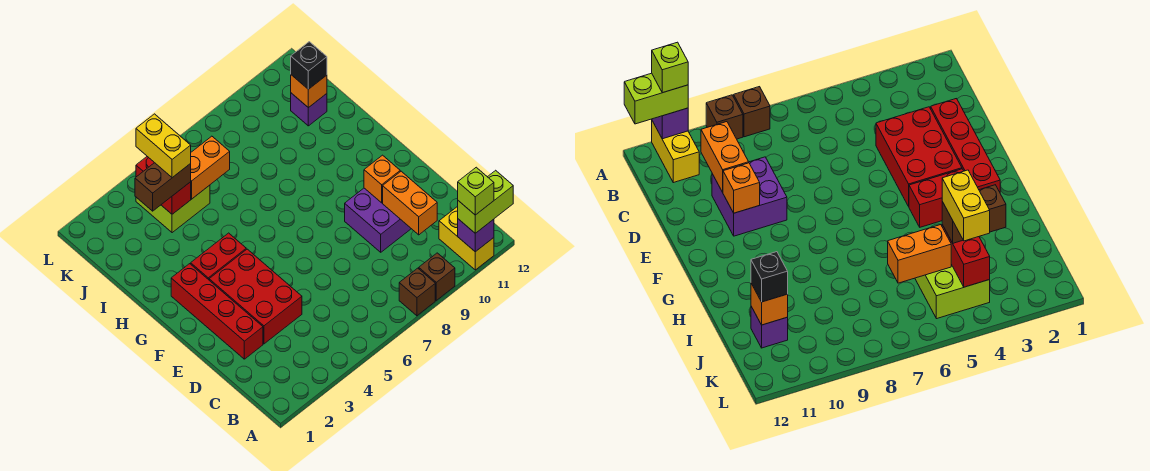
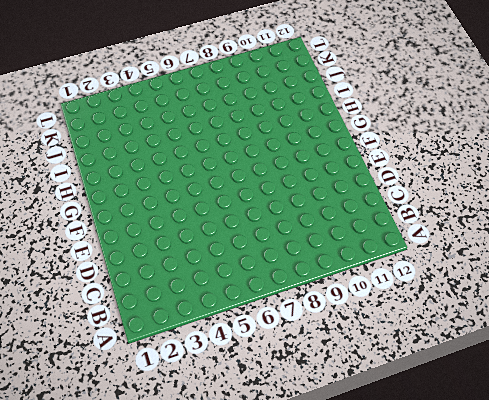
none -> brown brick A8 level 1
none -> brown brick A9 level 1
none -> yellow brick A11:B11 level 1

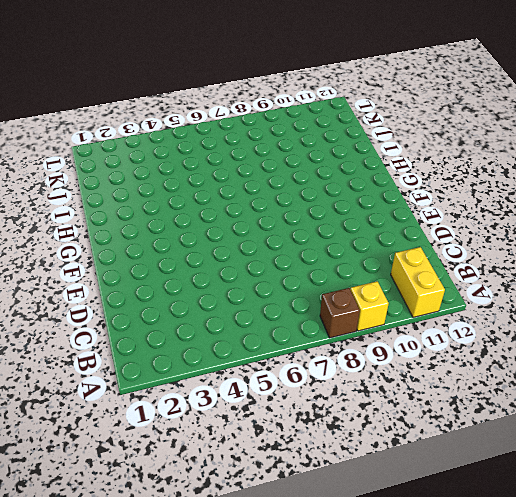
yellow brick A9 level 1 -> brown brick A9 level 1
none -> red brick D2:G2 level 1
none -> red brick D3:F4 level 1
none -> purple brick D9:E10 level 1

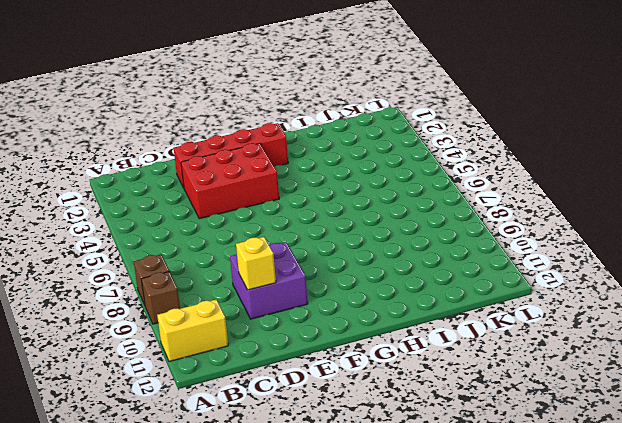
yellow brick D10 level 2 -> orange brick C10:D10 level 2
none -> red brick G3:G4 level 1
none -> lime brick J4:K5 level 1
none -> purple brick J11 level 1

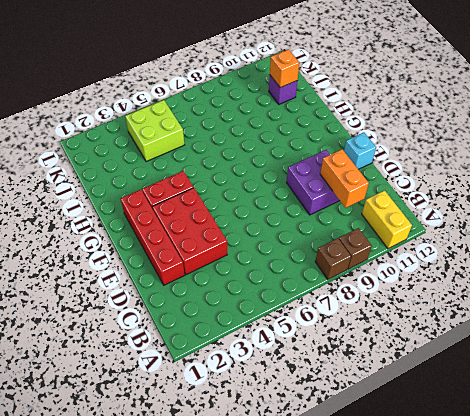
cyan brick E12 level 1 -> none
none -> purple brick A11 level 2
none -> orange brick E10 level 2
none -> red brick J4:K4 level 2

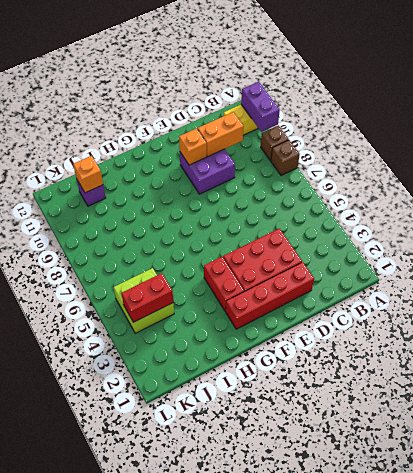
purple brick A10:A11 level 2 -> purple brick A11 level 2
none -> orange brick J5:J6 level 2
none -> lime brick A11:A12 level 3
none -> brown brick J3:J4 level 3

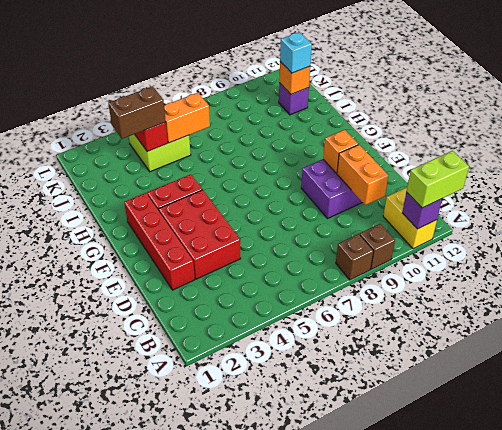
cyan brick J11 level 3 -> black brick J11 level 3
none -> lime brick A11 level 4
none -> yellow brick J4:K4 level 4

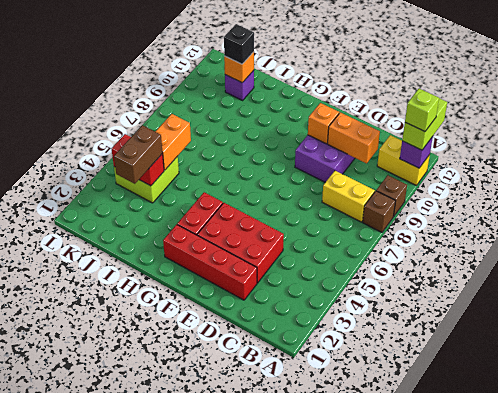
yellow brick B8:C8 level 1 -> yellow brick J4:K4 level 4

